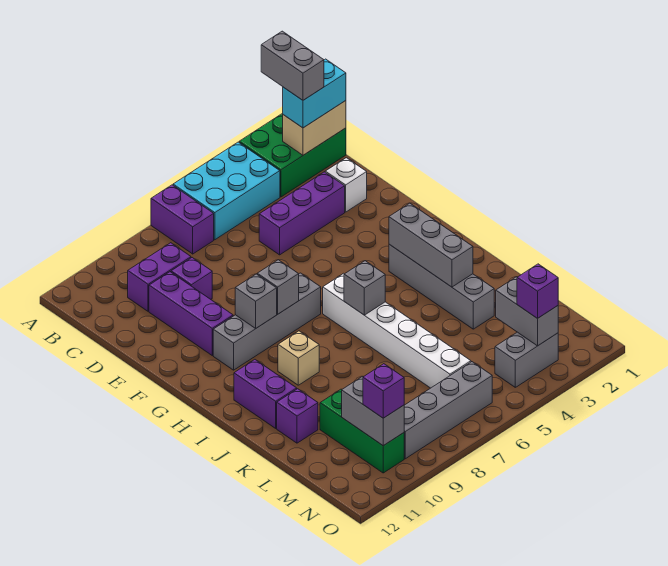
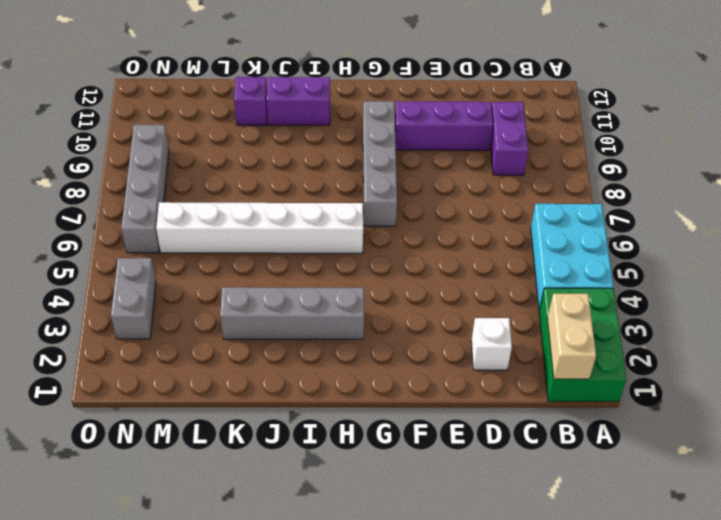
none -> purple brick A7:B7 level 1
none -> purple brick D3:D5 level 1
none -> purple brick D9 level 1

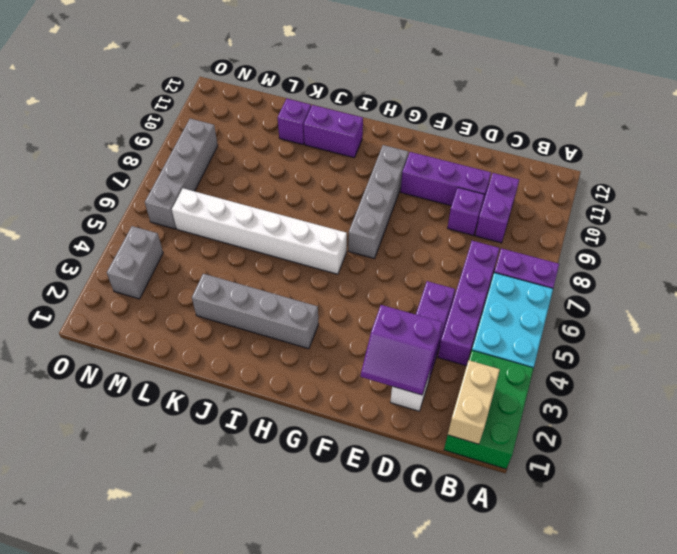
purple brick C4:C7 level 1 -> none
purple slope D2:E3 level 2 top 3 -> none
none -> tan brick I9 level 1
none -> green brick L10:N10 level 1
none -> grey brick G8 level 2

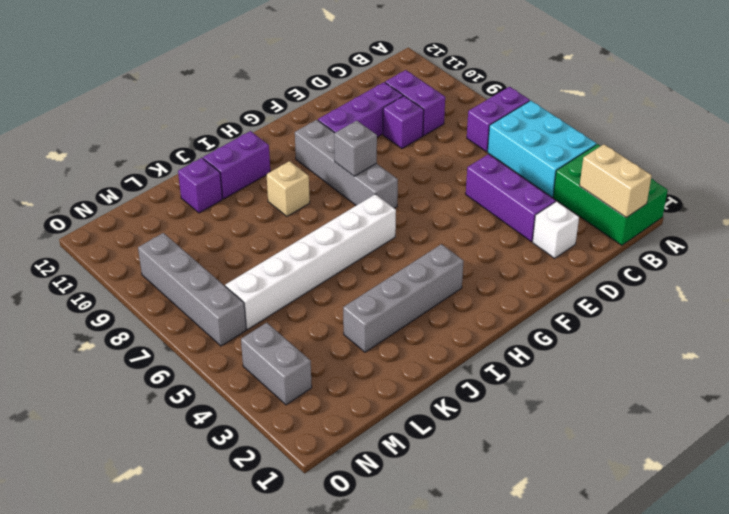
none -> green brick L10:N10 level 1
none -> grey brick G9 level 2
none -> grey brick H3:J3 level 2

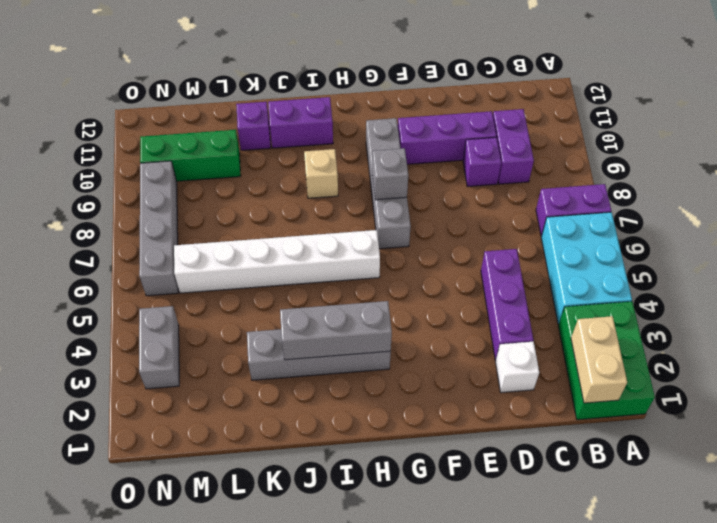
none -> grey brick G9 level 2
none -> grey brick I6 level 2
none -> grey brick M3:N3 level 2

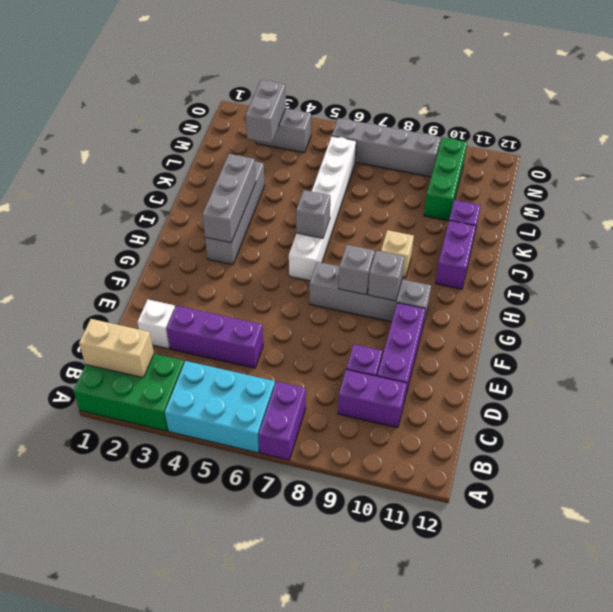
none -> grey brick M10:N10 level 2
none -> cyan brick B1:B2 level 3
none -> purple brick N3 level 3

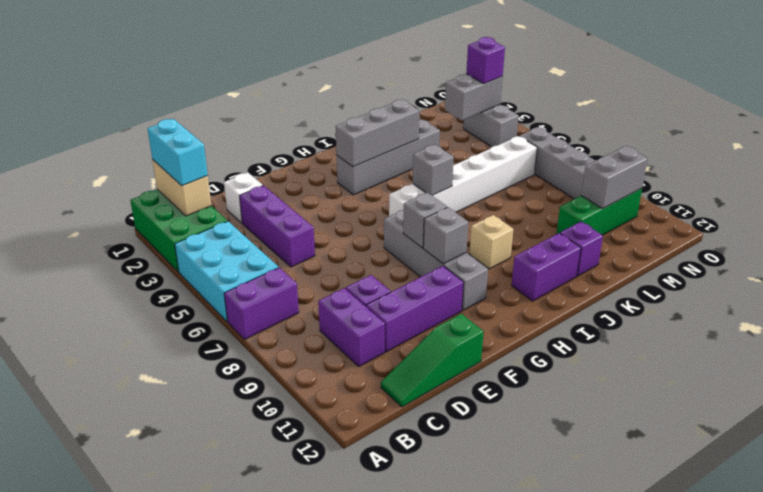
green slope C12:E12 level 1 top E -> none
none -> purple brick N10 level 3
none -> grey brick A2:B2 level 4

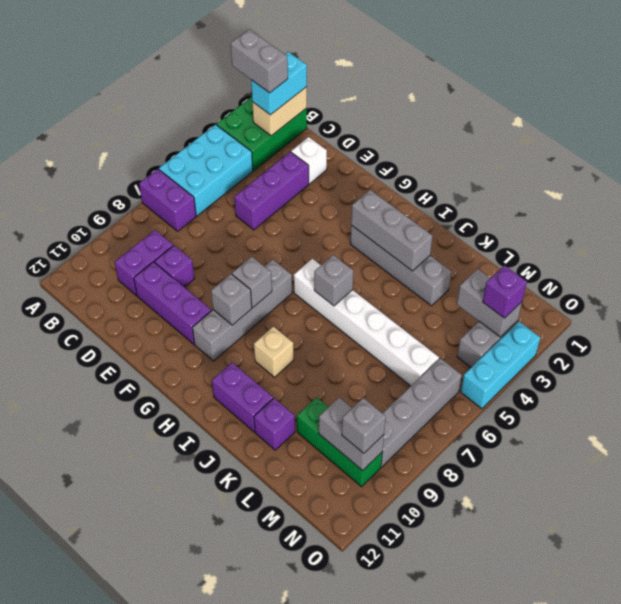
grey brick N10 level 3 -> purple brick N10 level 3
cyan brick O3:O5 level 1 -> none

